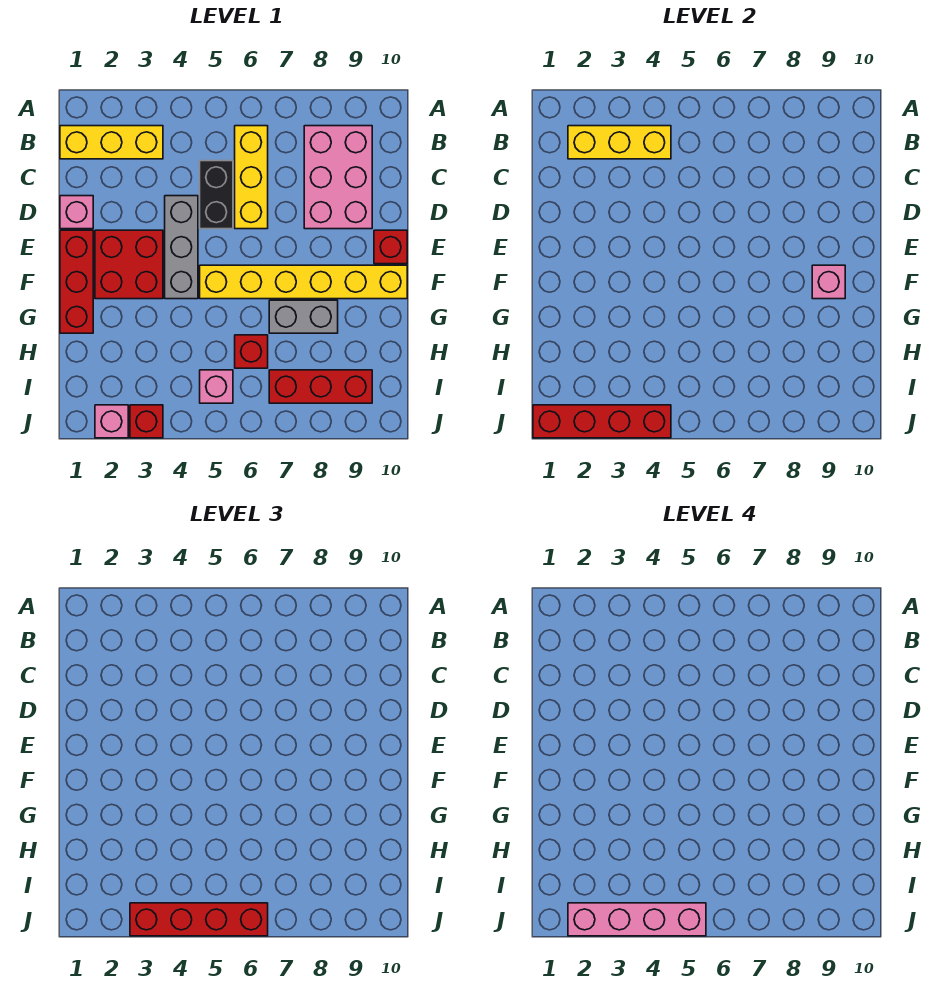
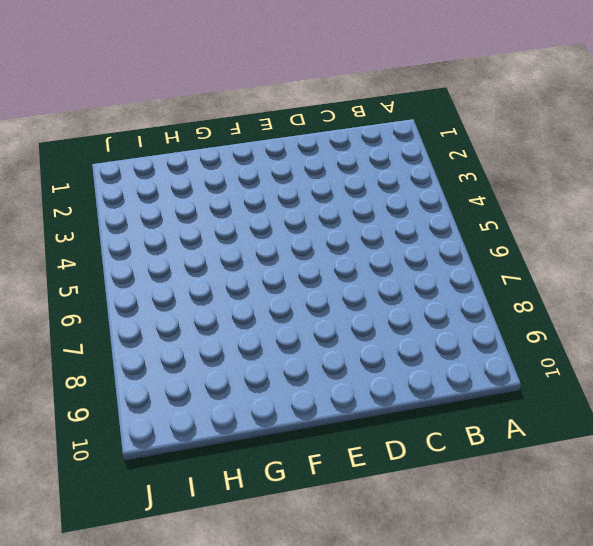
none -> yellow brick B1:B3 level 1
none -> yellow brick B6:D6 level 1
none -> pink brick B8:D9 level 1

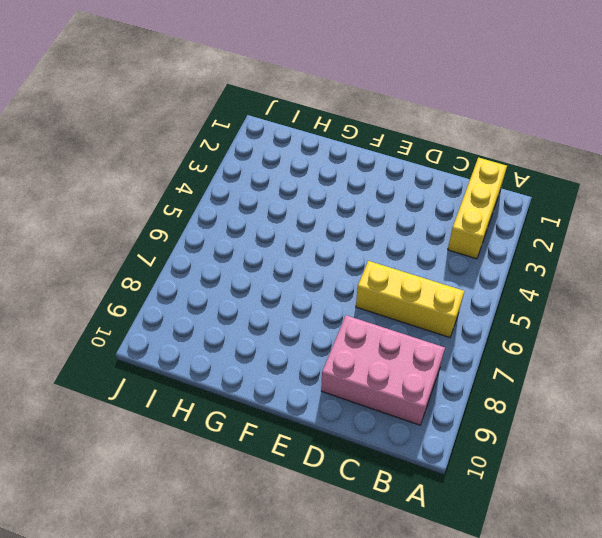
none -> black brick C5:D5 level 1
none -> pink brick D1 level 1
none -> grey brick D4:F4 level 1

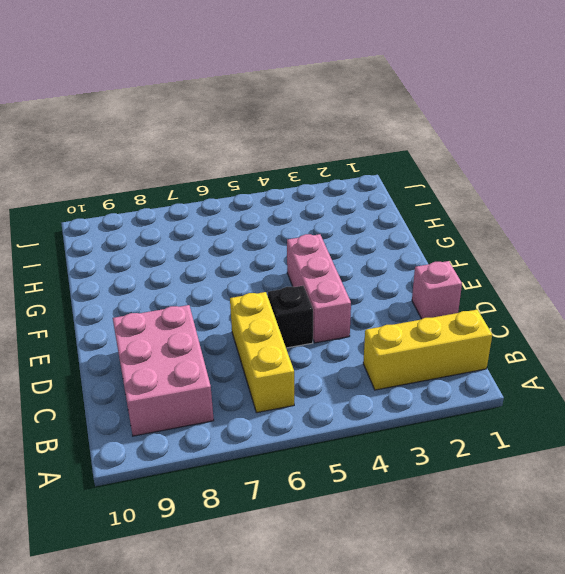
pink brick D4:F4 level 1 -> grey brick D4:F4 level 1
black brick D5 level 1 -> black brick C5:D5 level 1
none -> red brick E1:G1 level 1
none -> red brick E2:F3 level 1
none -> red brick E10 level 1

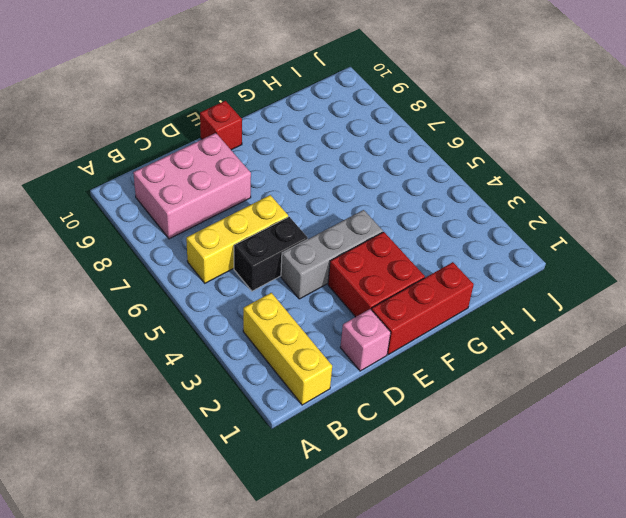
none -> yellow brick F5:F10 level 1
none -> grey brick G7:G8 level 1
none -> red brick H6 level 1

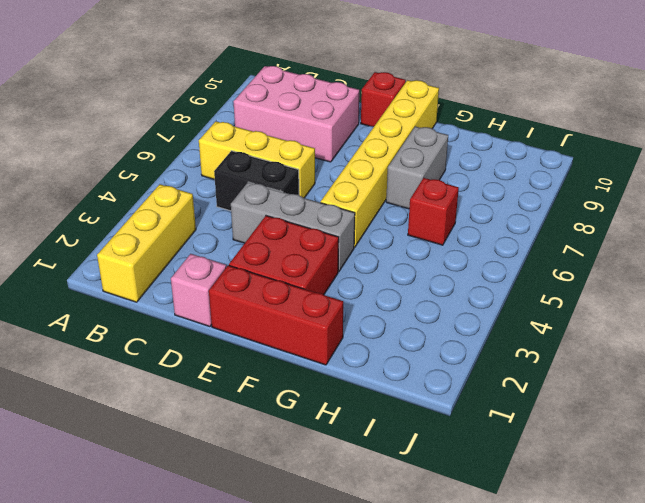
none -> pink brick I5 level 1
none -> red brick I7:I9 level 1
none -> pink brick J2 level 1

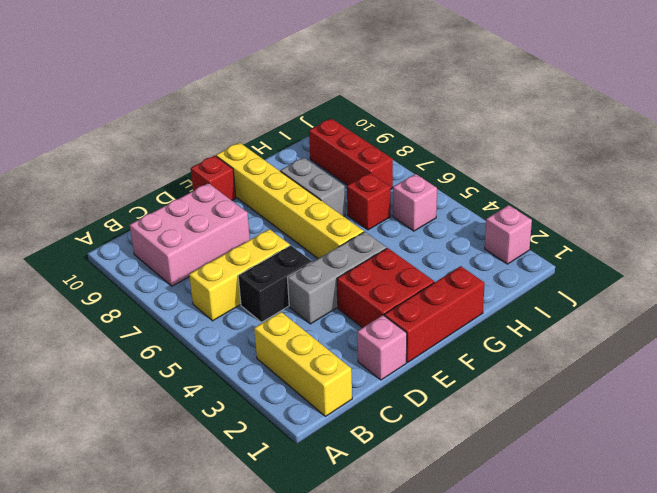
none -> red brick J3 level 1
none -> yellow brick B2:B4 level 2
none -> pink brick F9 level 2

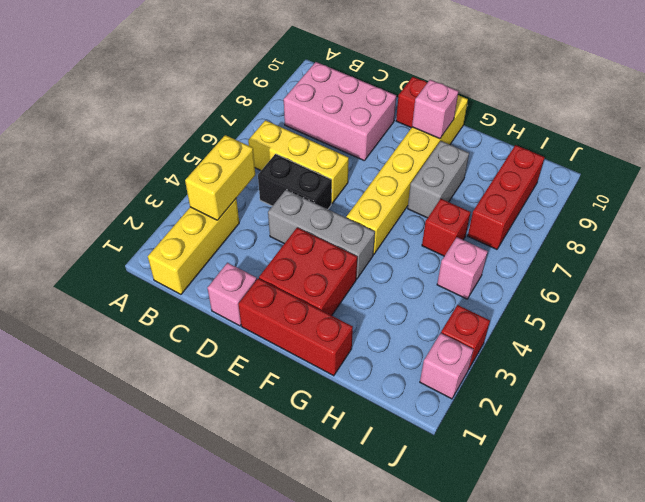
yellow brick B3:B4 level 2 -> yellow brick B2:B4 level 2
none -> red brick J1:J4 level 2
none -> red brick J3:J6 level 3
none -> pink brick J2:J5 level 4

